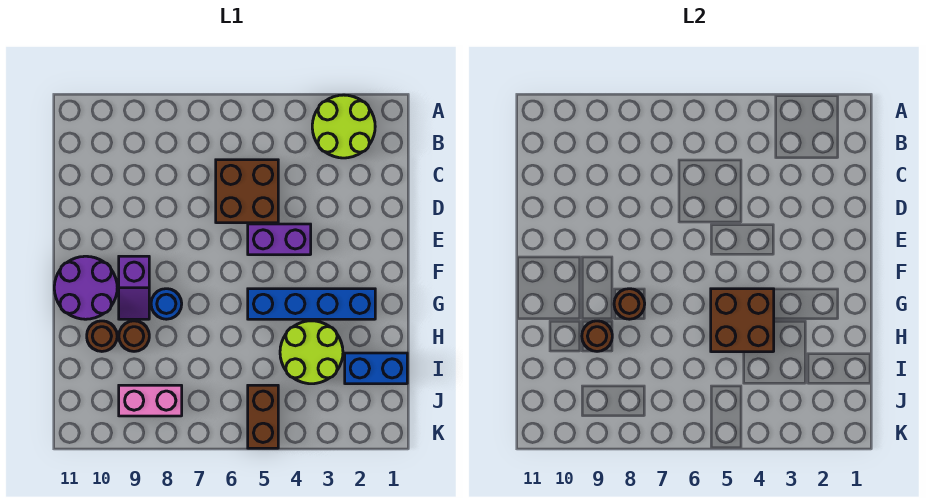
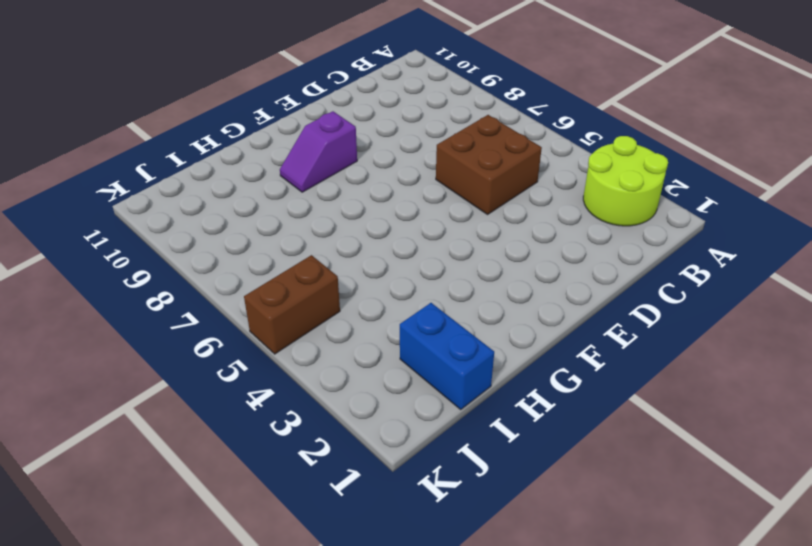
none -> purple brick E4:E5 level 1
none -> purple round brick F10:G11 level 1
none -> blue brick G2:G5 level 1

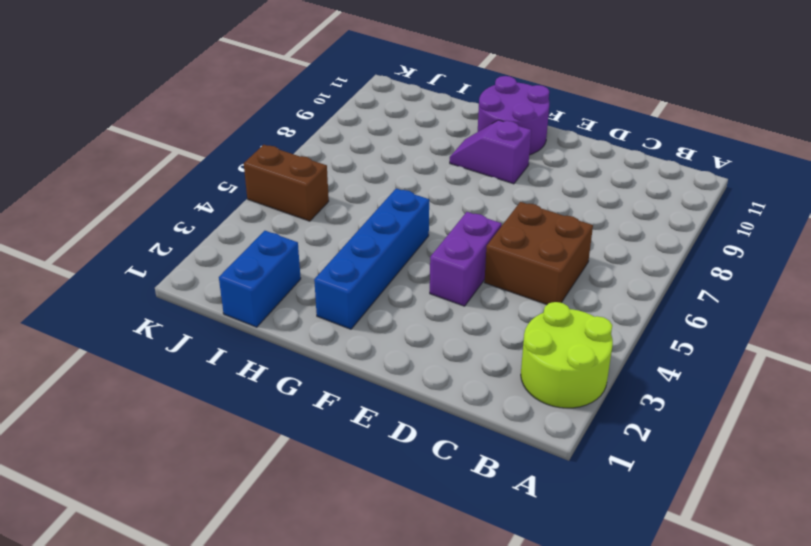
none -> blue round brick G8 level 1
none -> lime round brick H3:I4 level 1
none -> brown round brick H9 level 1

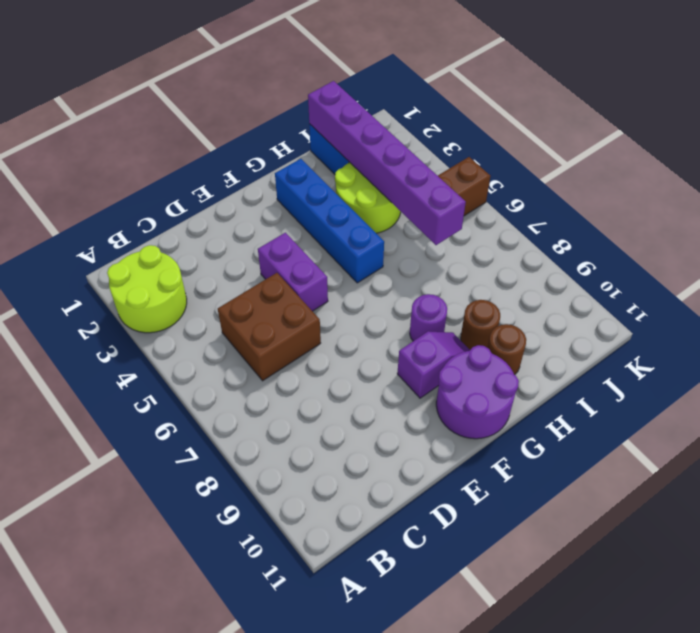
purple round brick G8 level 1 -> blue round brick G8 level 1
purple brick I1:I6 level 2 -> none
none -> pink brick J8:J9 level 1
none -> brown brick G4:H5 level 2
none -> brown round brick G8 level 2

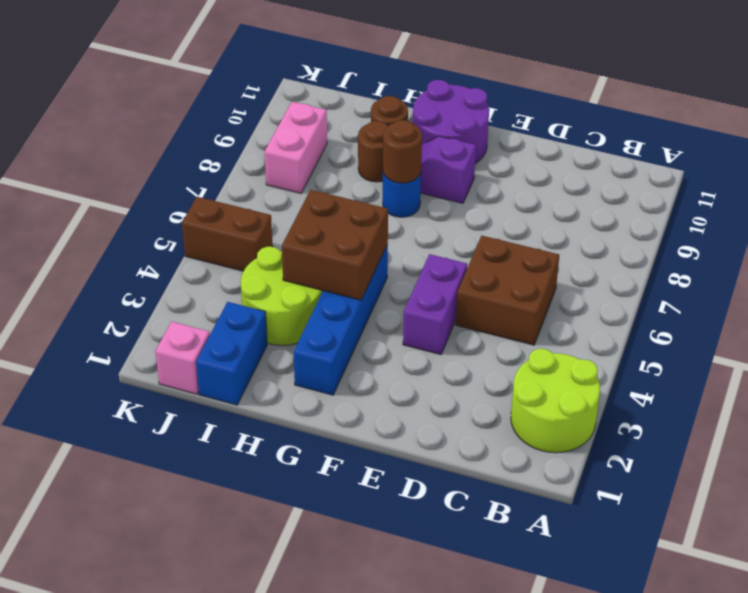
pink brick J1 level 1 -> none
none -> brown round brick H9 level 2

